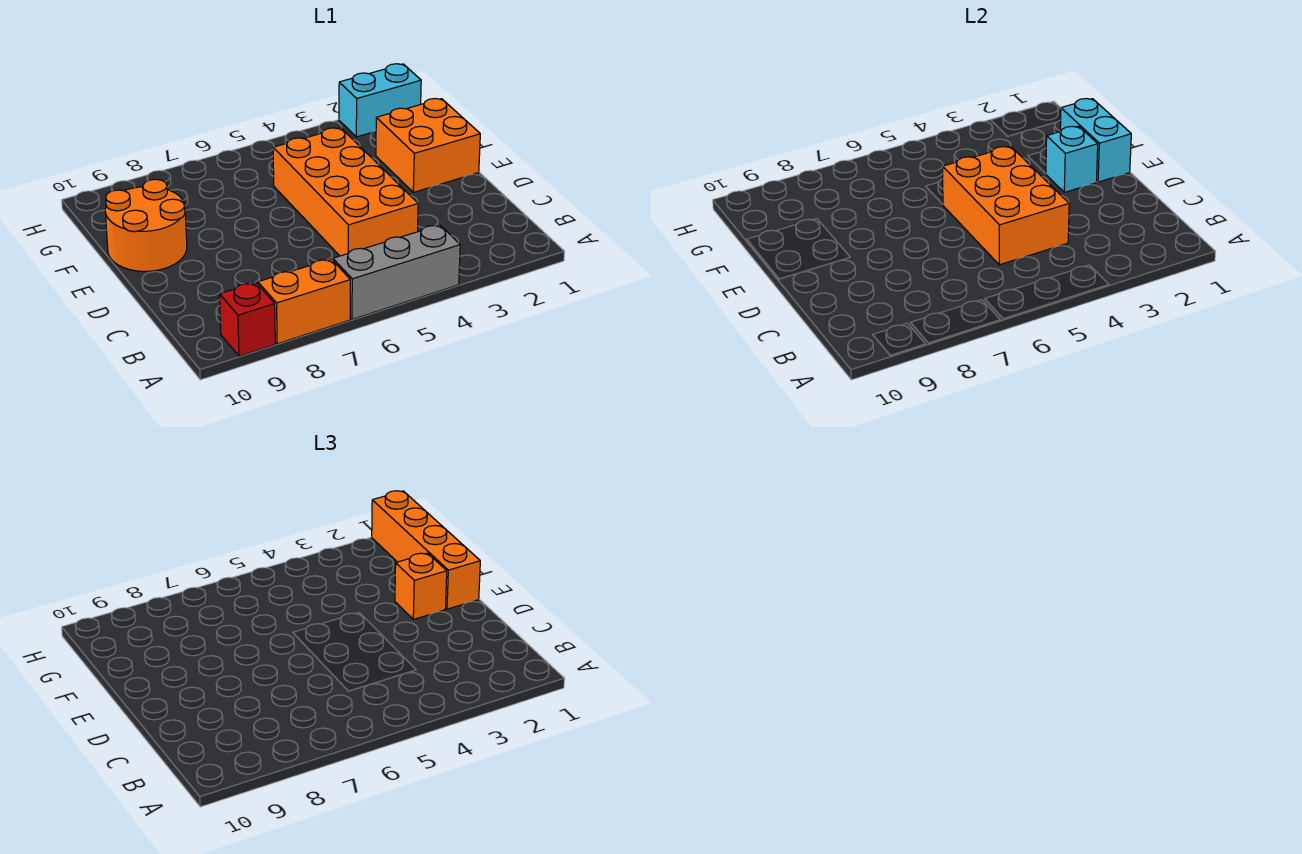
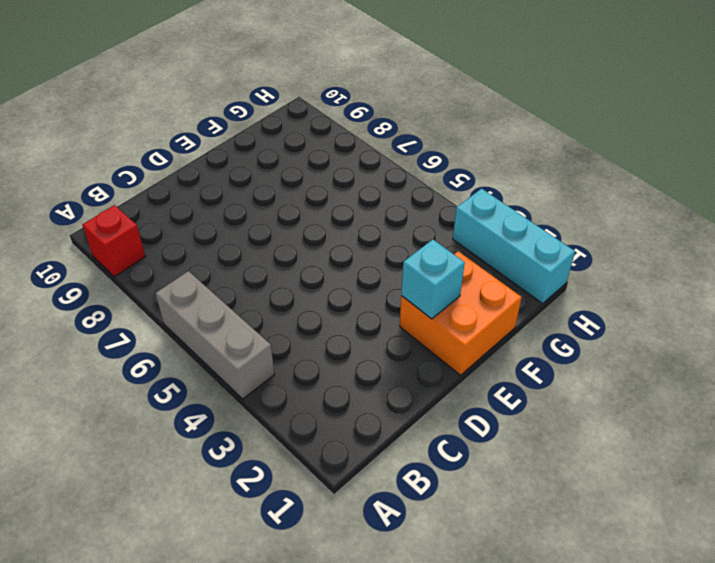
cyan brick H1:H3 level 1 -> cyan brick H1:H2 level 1
none -> orange brick A7:A8 level 1
none -> orange brick C4:F5 level 1
none -> orange round brick E9:F10 level 1

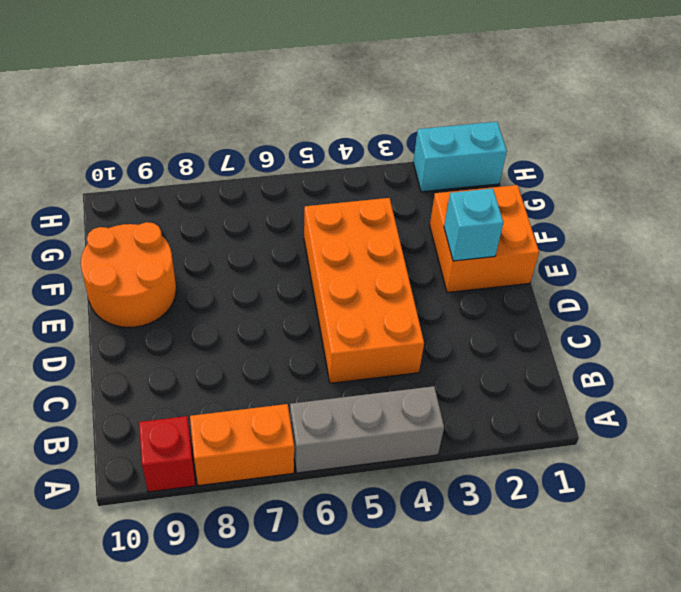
none -> orange brick C4:E5 level 2
none -> cyan brick E1:F1 level 2
none -> orange brick E1:H1 level 3

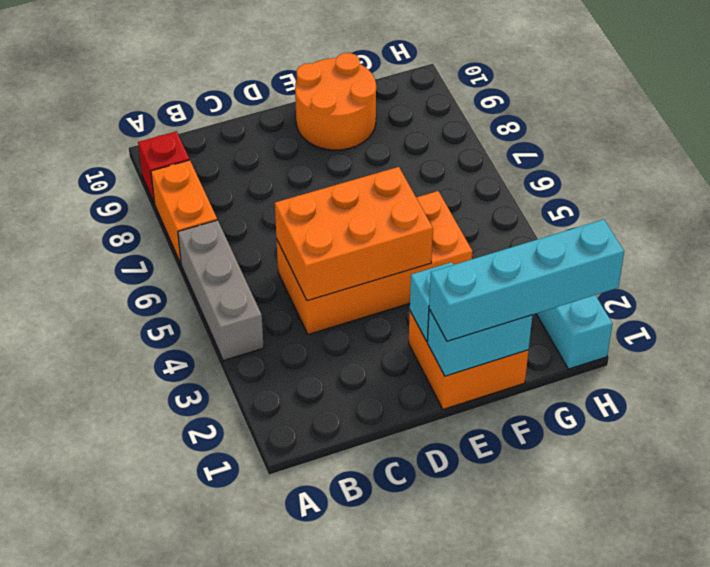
cyan brick E1:H1 level 3 -> orange brick E1:H1 level 3
none -> orange brick E2 level 3

